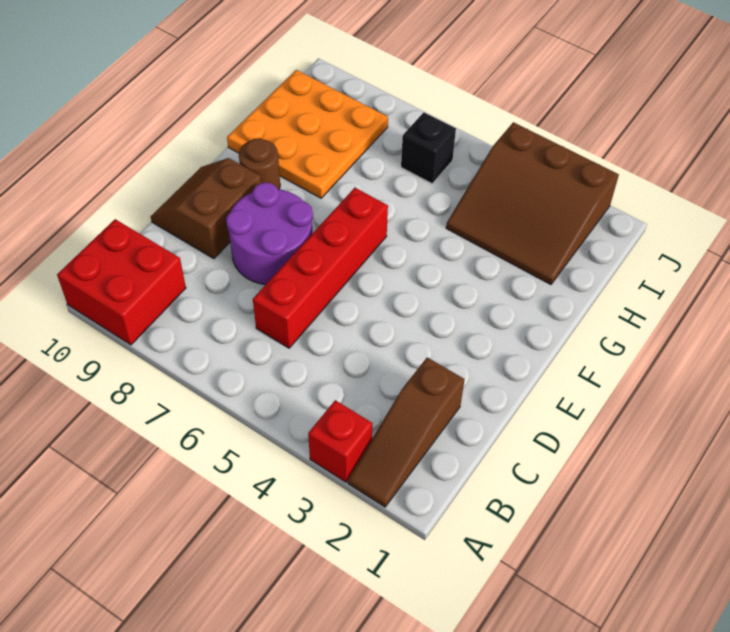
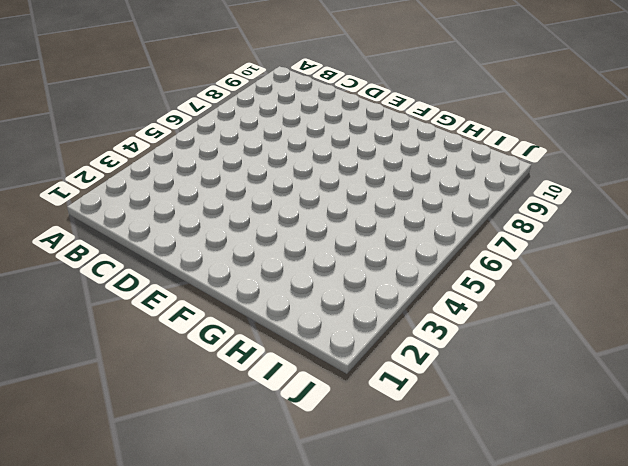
none -> brown slope A2:C2 level 1 top C
none -> red brick A3 level 1

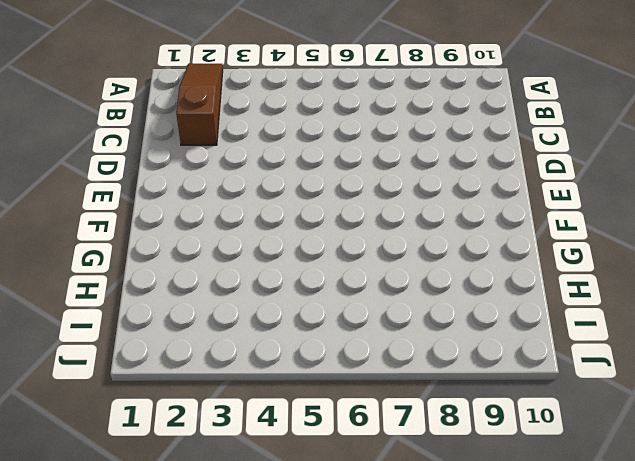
none -> red brick A3 level 1
none -> red brick A9:B10 level 1

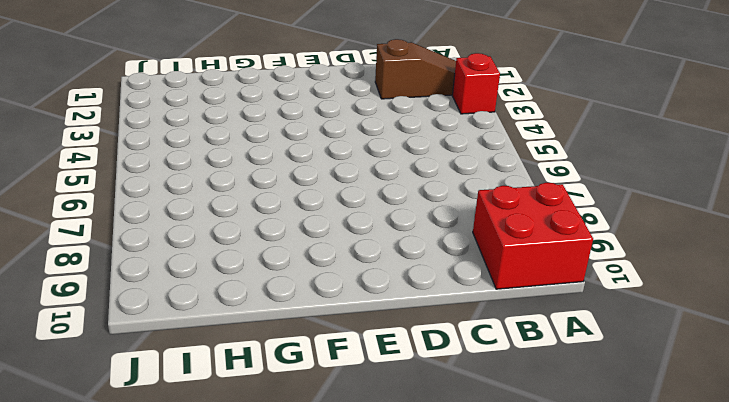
none -> red brick C6:F6 level 1
none -> purple round brick D7:E8 level 1

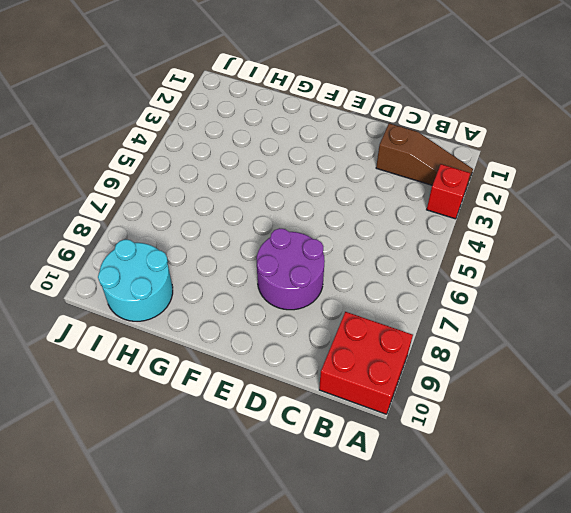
cyan round brick H9:I10 level 1 -> orange plate G8:I10 level 1
none -> red brick C6:F6 level 1
none -> brown slope D9:E10 level 1 top 9

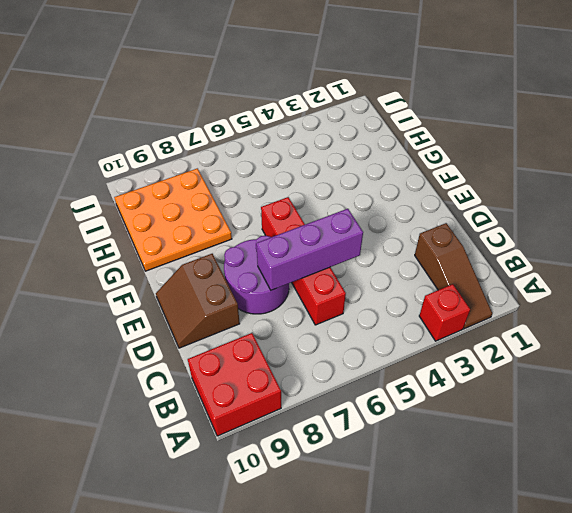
purple brick D5:D7 level 2 -> none
none -> brown round brick F9 level 1
none -> brown slope H2:J4 level 1 top J

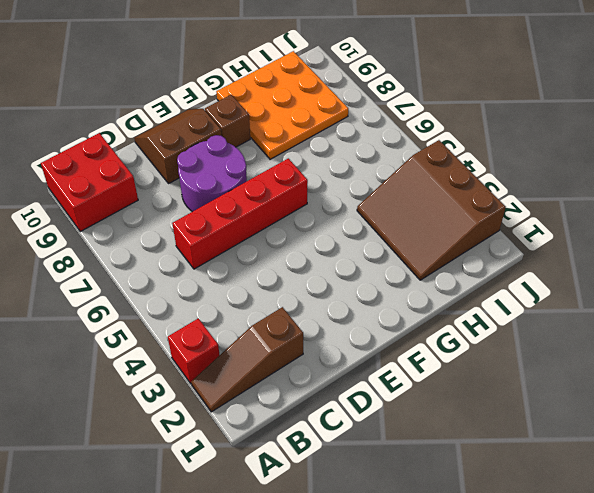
brown brick F9 level 1 -> brown round brick F9 level 1
none -> black brick I6 level 1

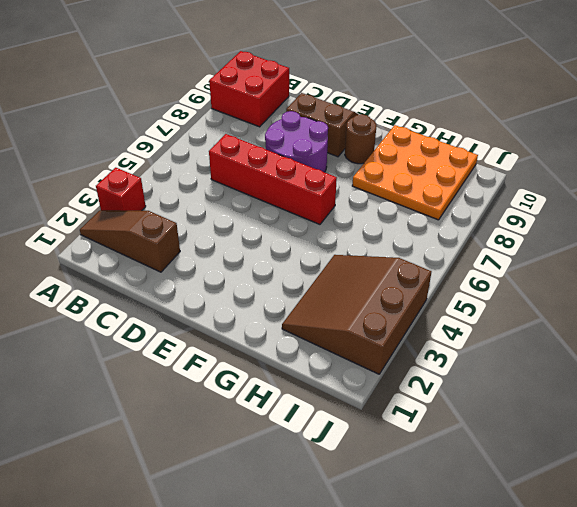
none -> black brick I6 level 1

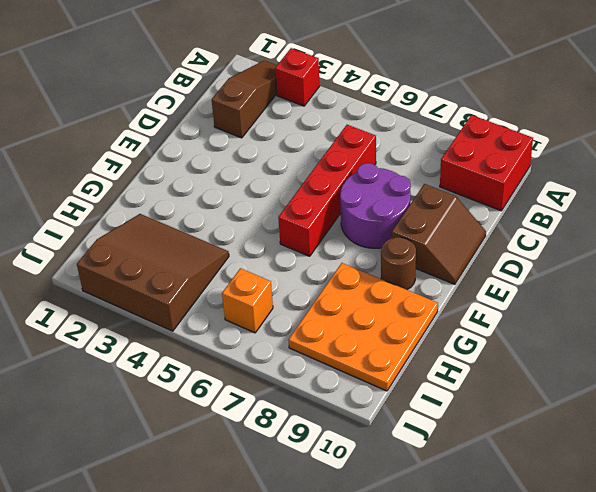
orange brick I6 level 1 -> black brick I6 level 1

